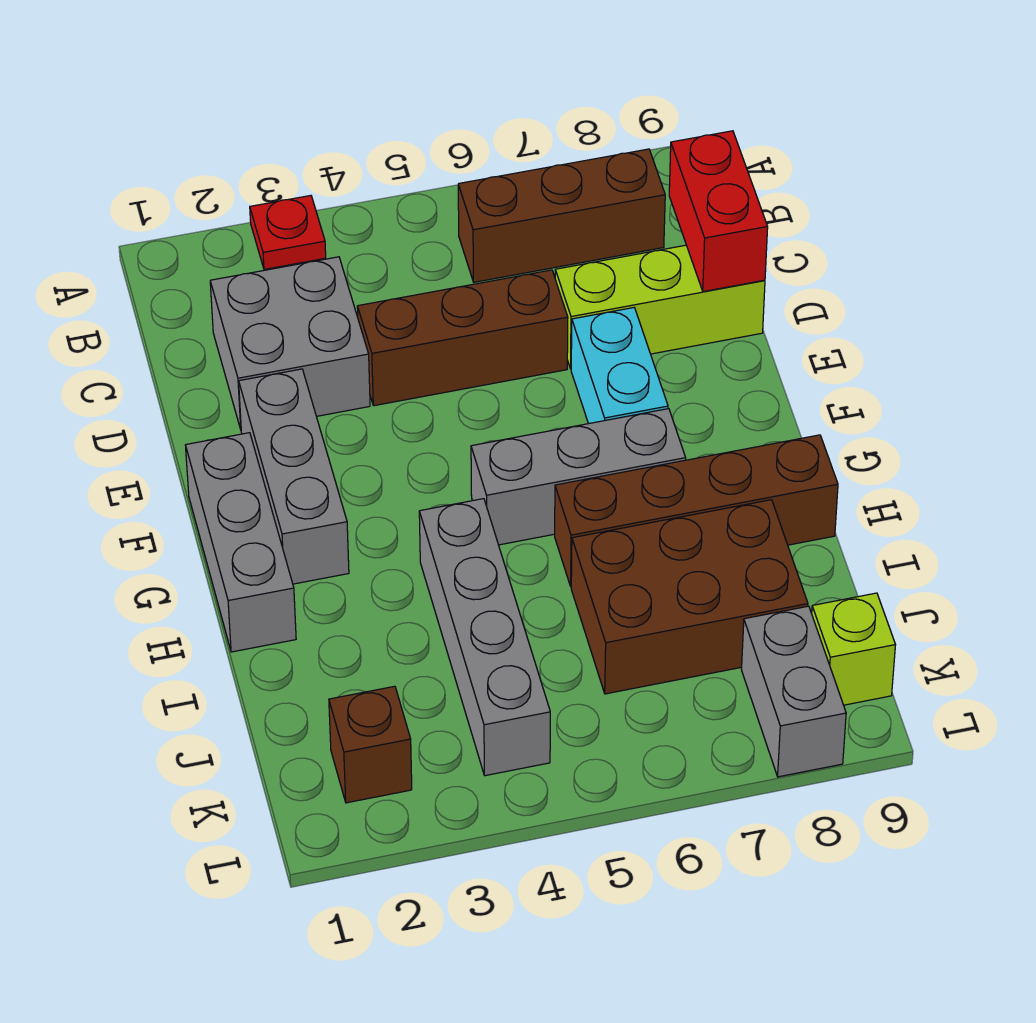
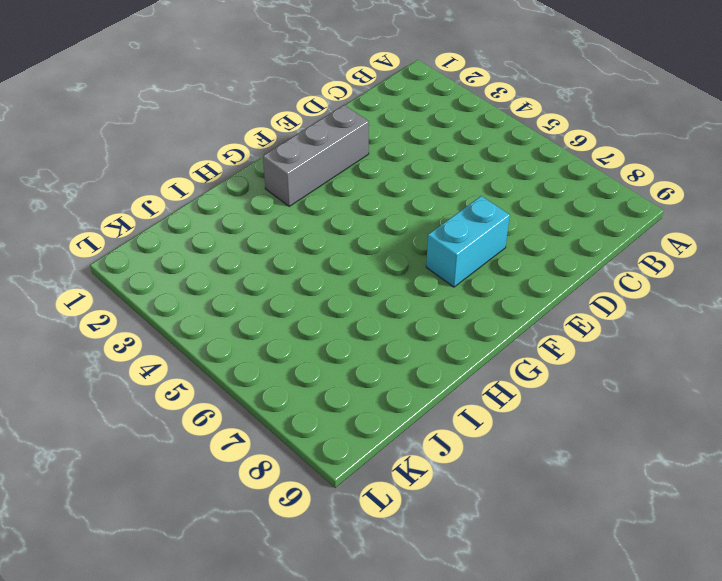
none -> red plate A3 level 1
none -> brown brick B6:B8 level 1
none -> grey brick C2:D3 level 1

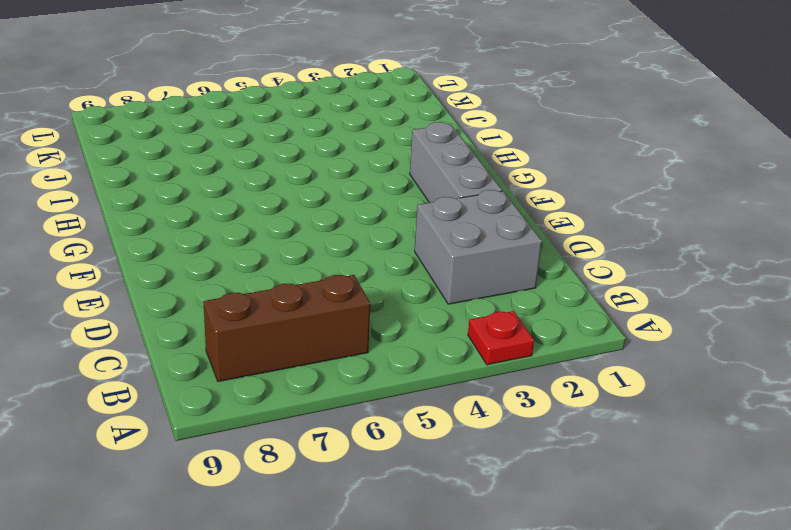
none -> brown brick D4:D6 level 1
none -> lime brick D7:D9 level 1
none -> cyan brick E7:F7 level 1

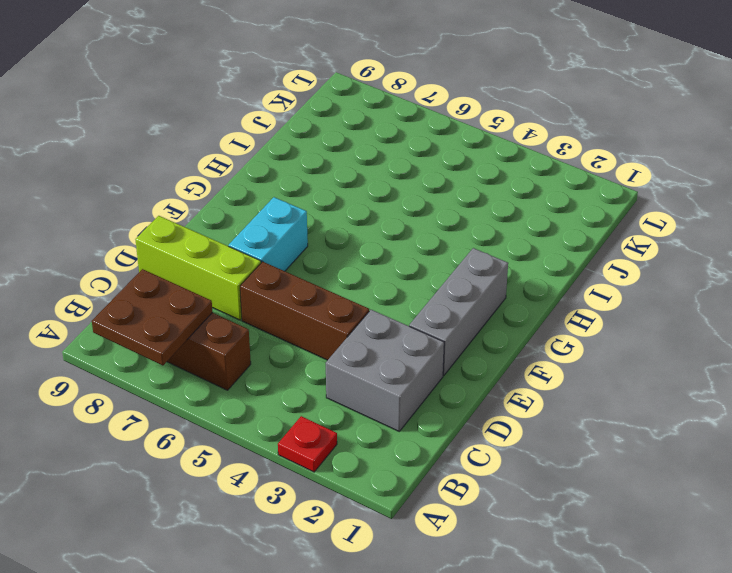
brown plate A7:B8 level 2 -> none
none -> grey brick F1:H1 level 1
none -> grey brick G5:G7 level 1
none -> grey brick H4:K4 level 1

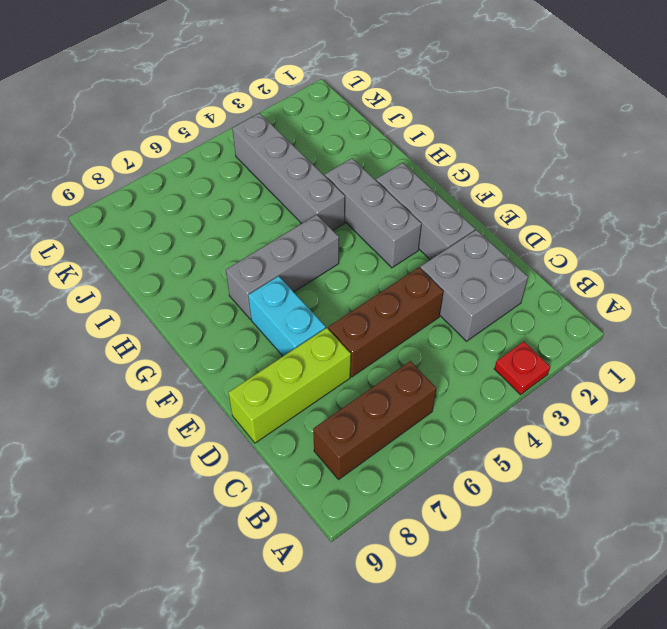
grey brick F3:H3 level 1 -> grey brick F1:H1 level 1
none -> brown brick H6:H9 level 1
none -> brown brick I6:J8 level 1
none -> brown brick K2 level 1

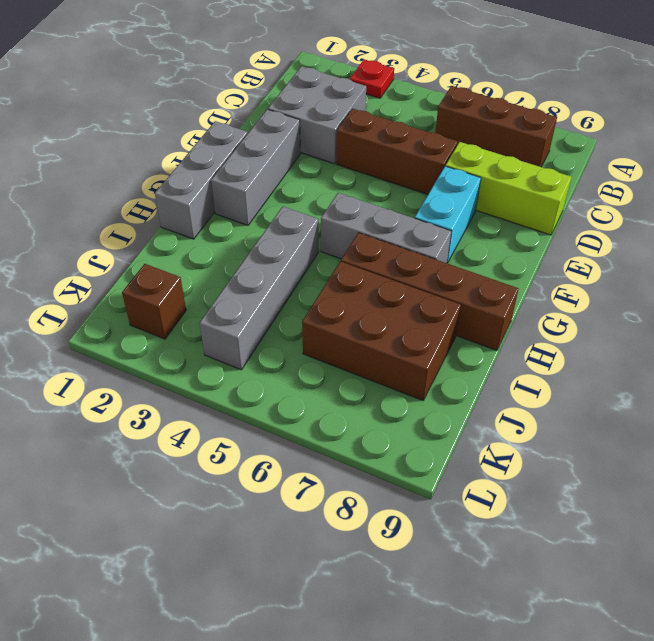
none -> grey brick K8:L8 level 1
none -> lime brick K9 level 1
none -> red brick C9:D9 level 2

